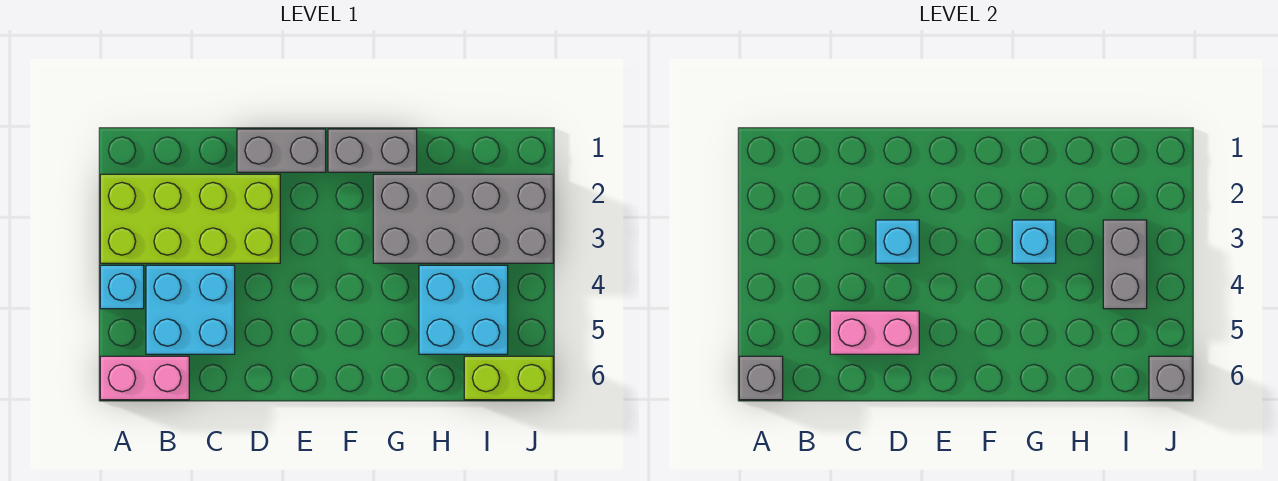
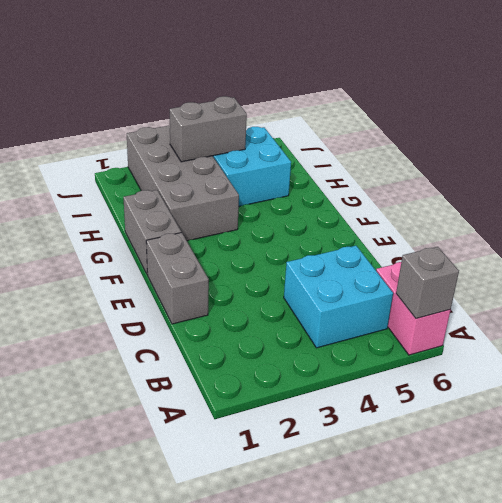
none -> lime brick A2:D3 level 1
none -> cyan brick A4 level 1
none -> lime brick I6:J6 level 1

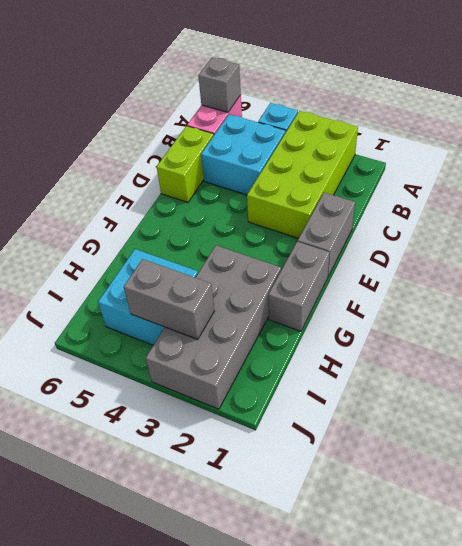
lime brick C6:D6 level 1 -> lime brick I6:J6 level 1
none -> pink brick C5:D5 level 2
none -> cyan brick D3 level 2
none -> cyan brick G3 level 2

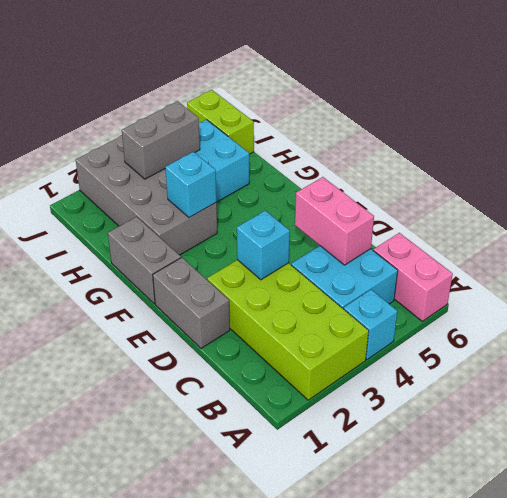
none -> grey brick A6 level 2
none -> grey brick J6 level 2

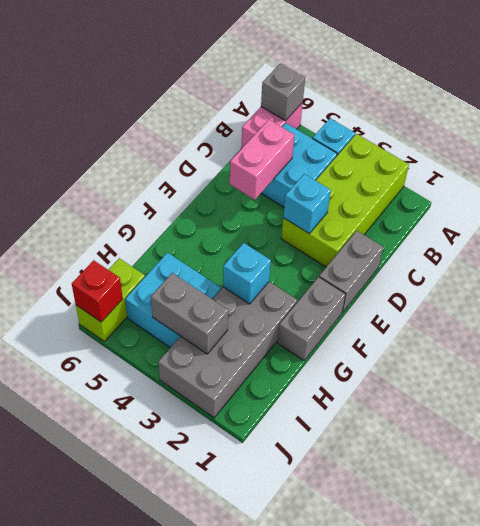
red brick J6 level 2 -> grey brick J6 level 2

